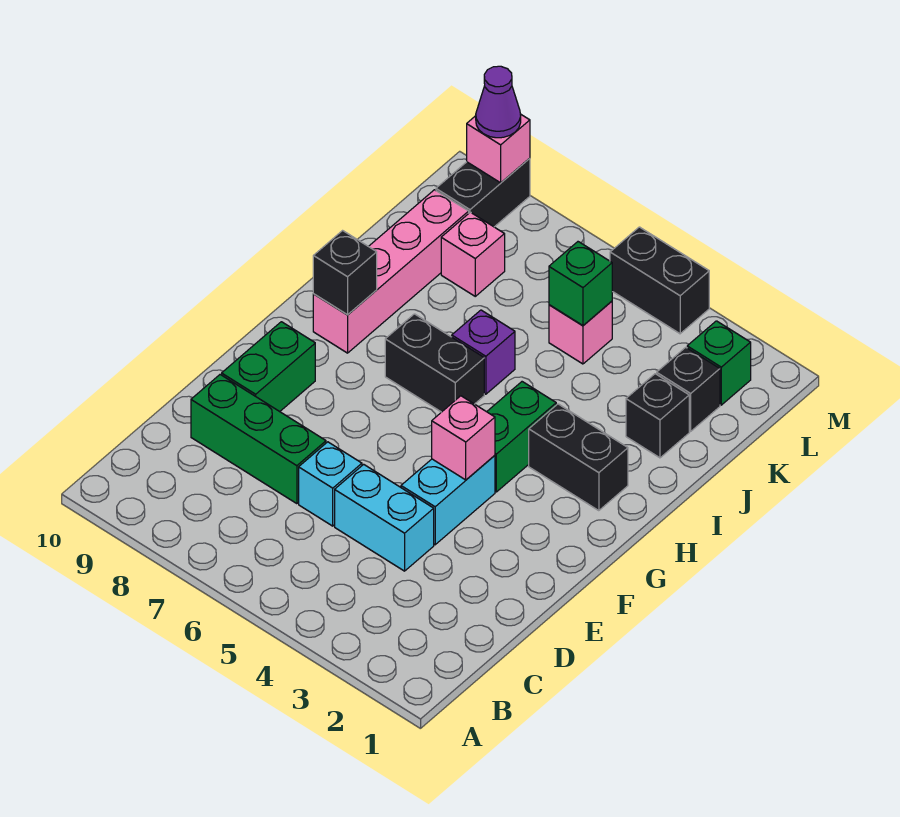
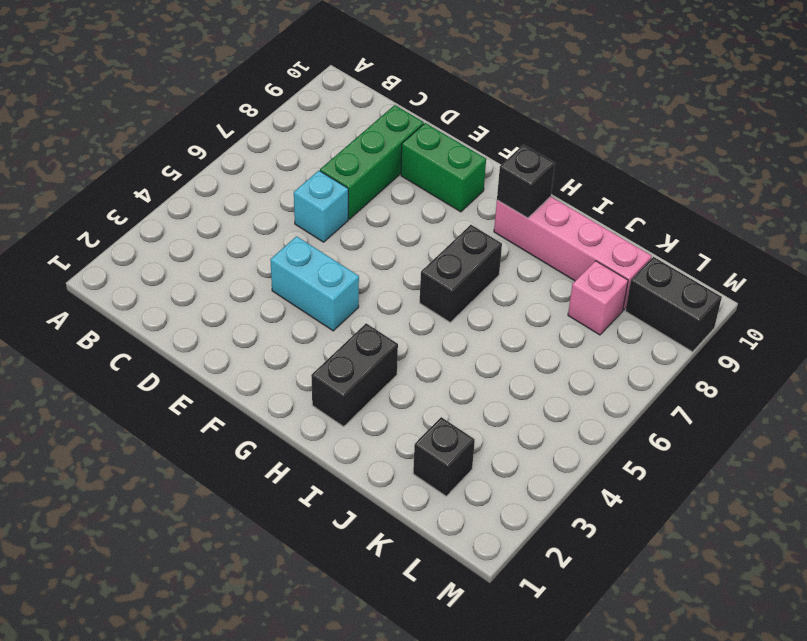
none -> cyan brick D4:D5 level 1
none -> green brick G4:H4 level 1
none -> purple brick I6 level 1

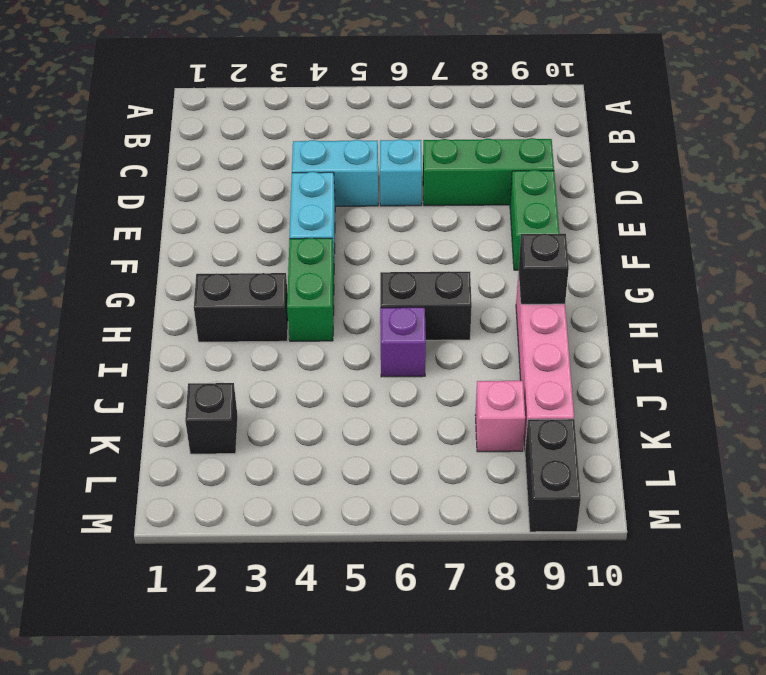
none -> black brick J2 level 1
none -> pink brick K5 level 1
none -> green brick L2 level 1

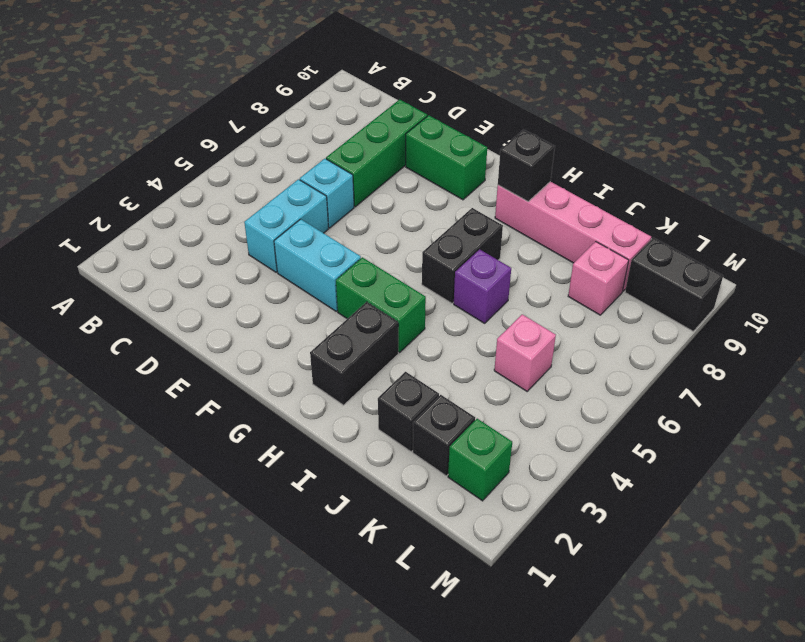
none -> black brick M4:M5 level 1
none -> pink brick F4 level 2
none -> green brick K5 level 2

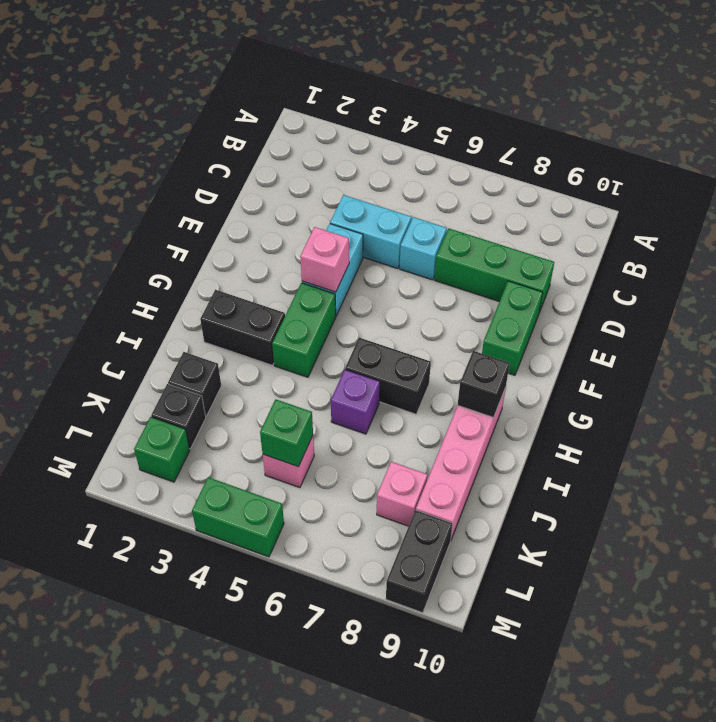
green brick M4:M5 level 1 -> black brick M4:M5 level 1
none -> pink brick M9 level 2
none -> purple cone M9 level 3

